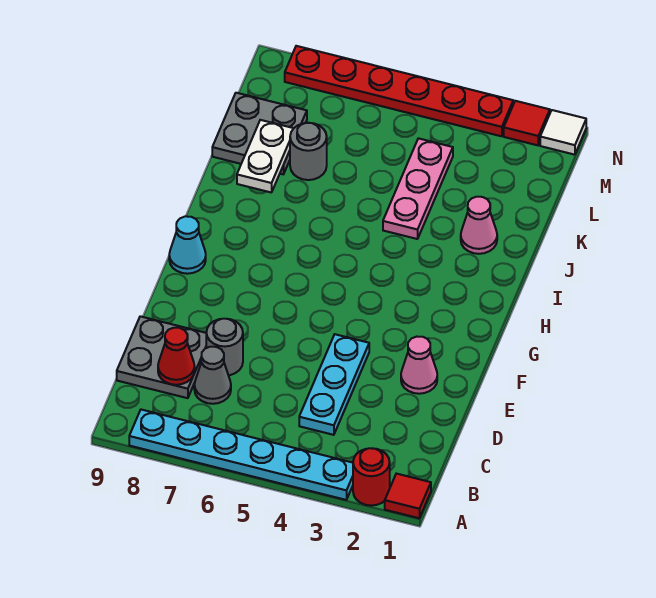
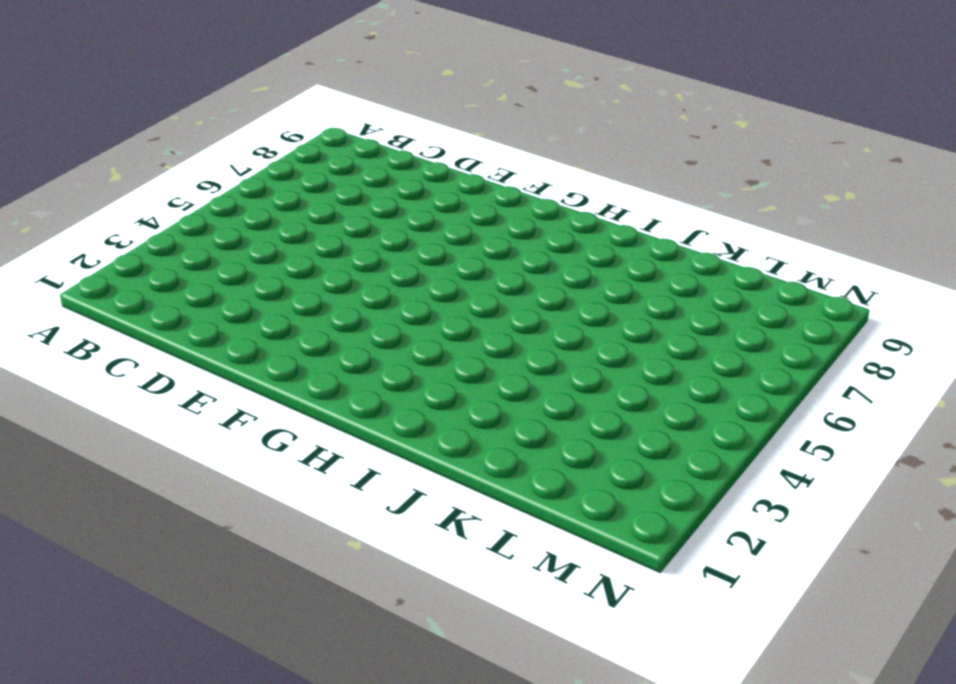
none -> red tile A1 level 1
none -> red round brick A2 level 1
none -> cyan plate A3:A8 level 1

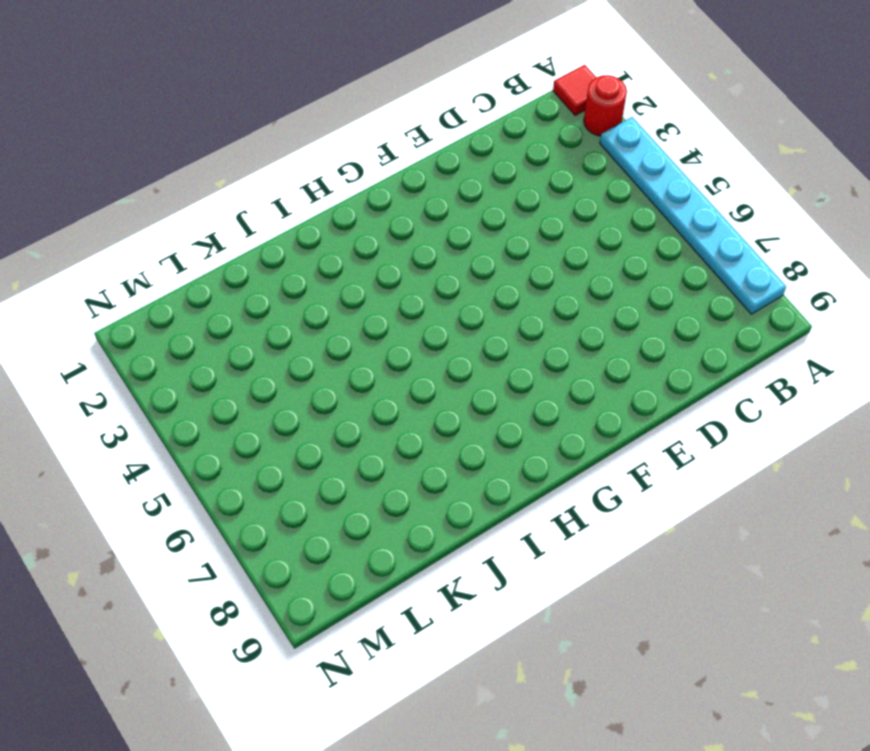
none -> cyan plate C4:E4 level 1
none -> grey cone C7 level 1
none -> grey plate C8:D9 level 1

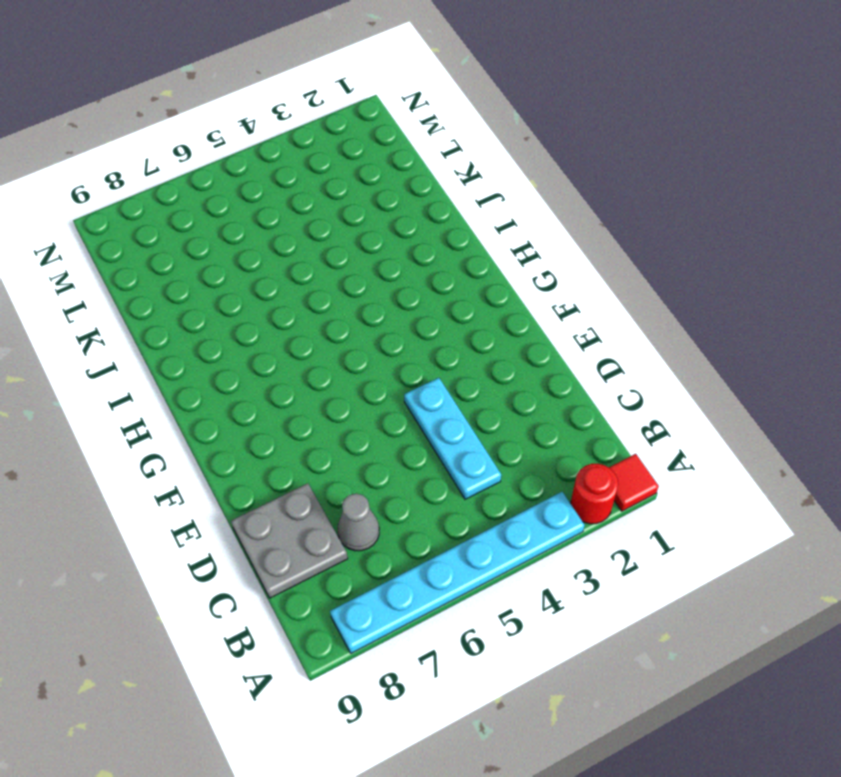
none -> grey round brick D7 level 1
none -> pink cone E2 level 1
none -> cyan cone G9 level 1

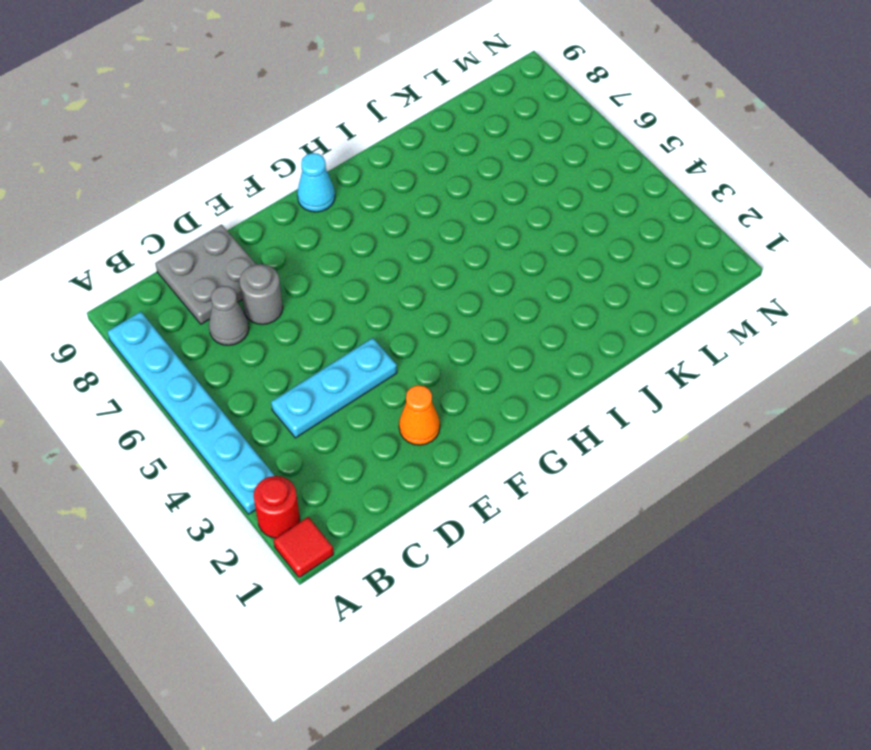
orange cone E2 level 1 -> pink cone E2 level 1
none -> pink cone J2 level 1
none -> pink plate J4:L4 level 1
none -> grey round brick K7 level 1

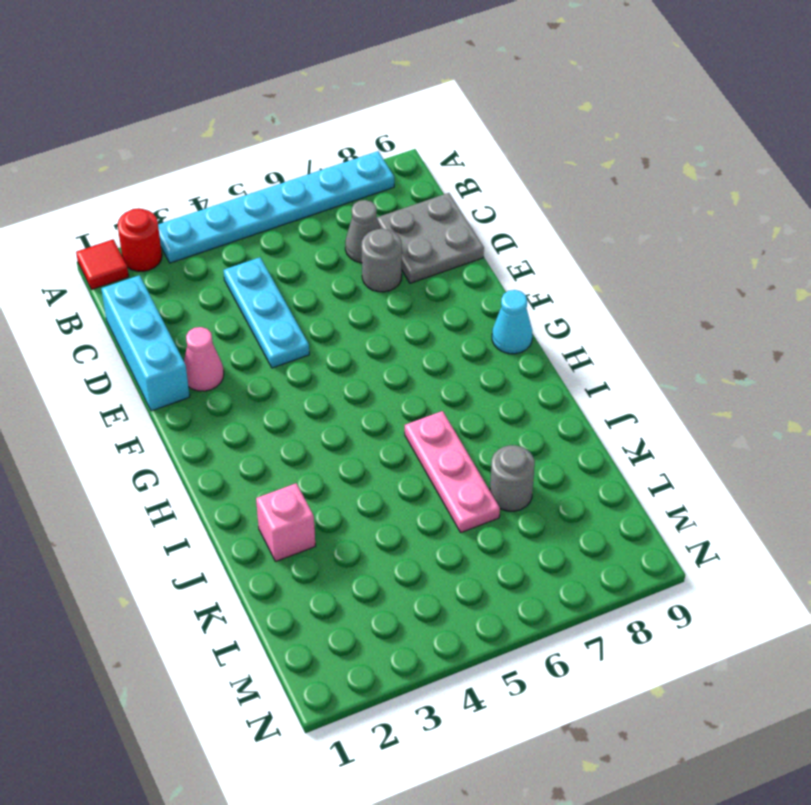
cyan brick C1:E1 level 1 -> none
pink plate I6:K6 level 1 -> pink plate J4:L4 level 1
pink brick J2 level 1 -> pink cone J2 level 1
none -> grey plate K8:L9 level 1
none -> white tile N1 level 1
none -> red tile N2 level 1

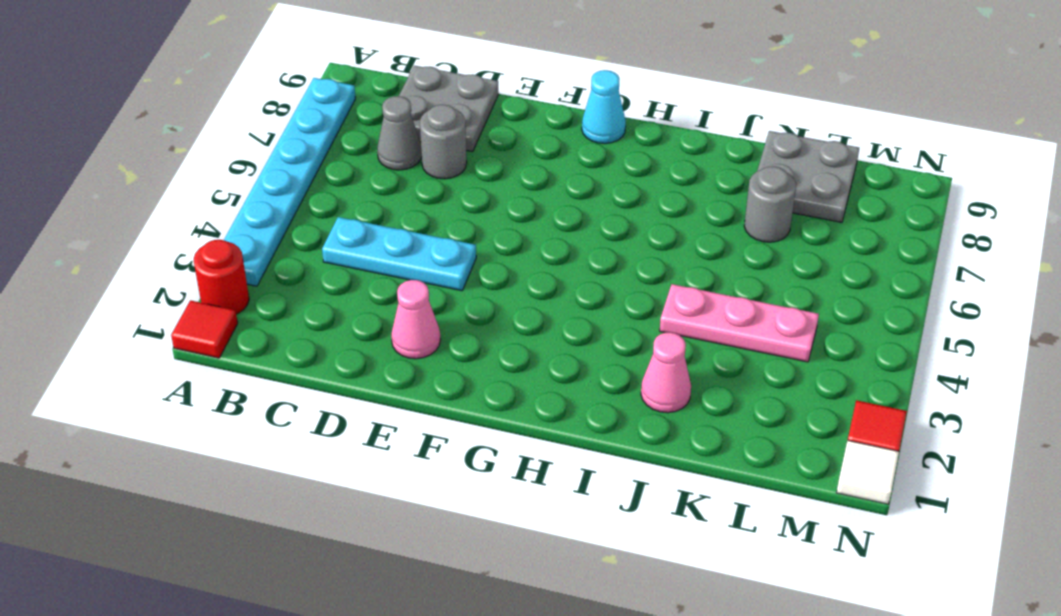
none -> red plate N3:N8 level 1
none -> red cone C8 level 2
none -> white plate J8:K8 level 2

